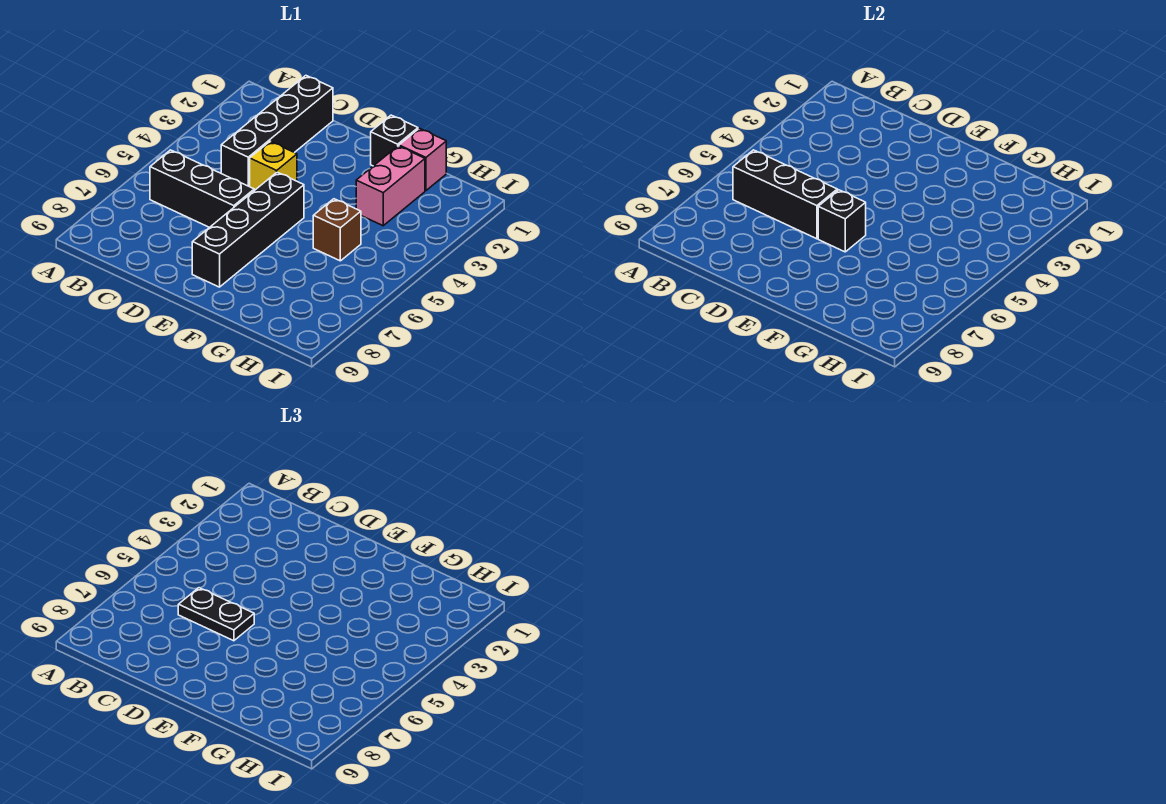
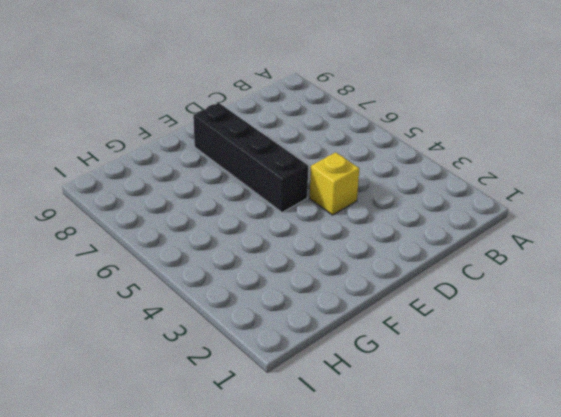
none -> black brick B6:D6 level 1
none -> black brick C1:C4 level 1

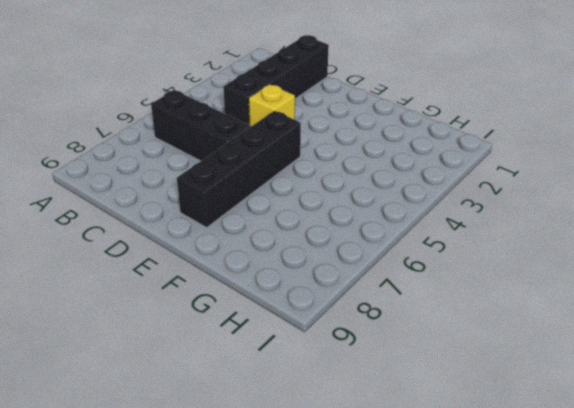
none -> black brick F1 level 1
none -> pink brick G1 level 1

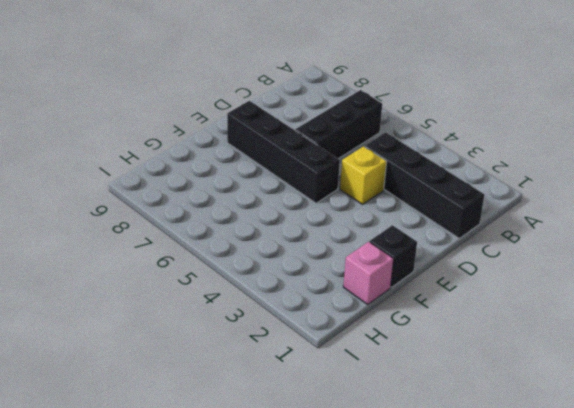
none -> pink brick G2:G3 level 1
none -> brown brick G5 level 1

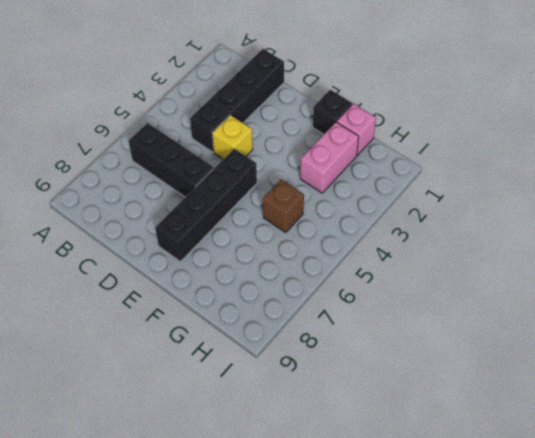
none -> black brick B6:D6 level 2
none -> black brick E6 level 2

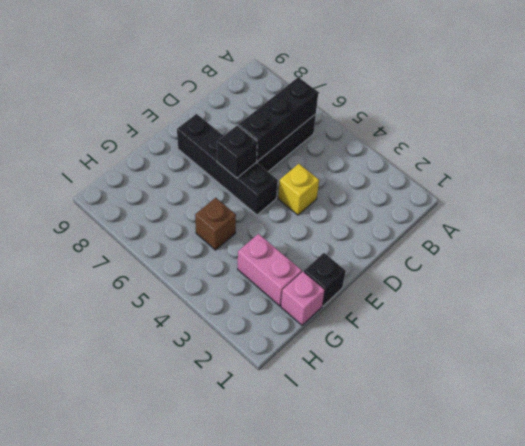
none -> black brick C1:C4 level 1
none -> black plate C6:D6 level 3

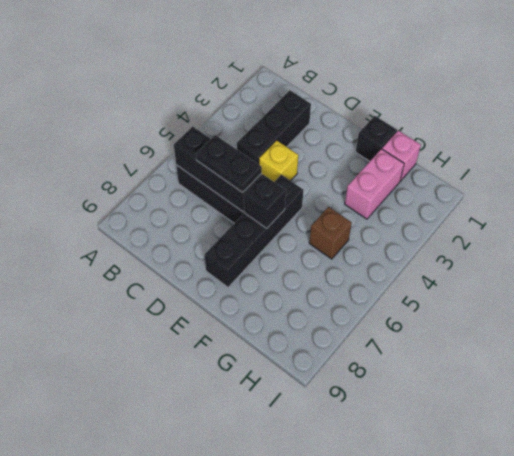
black brick C2:C4 level 1 -> black brick C1:C4 level 1

